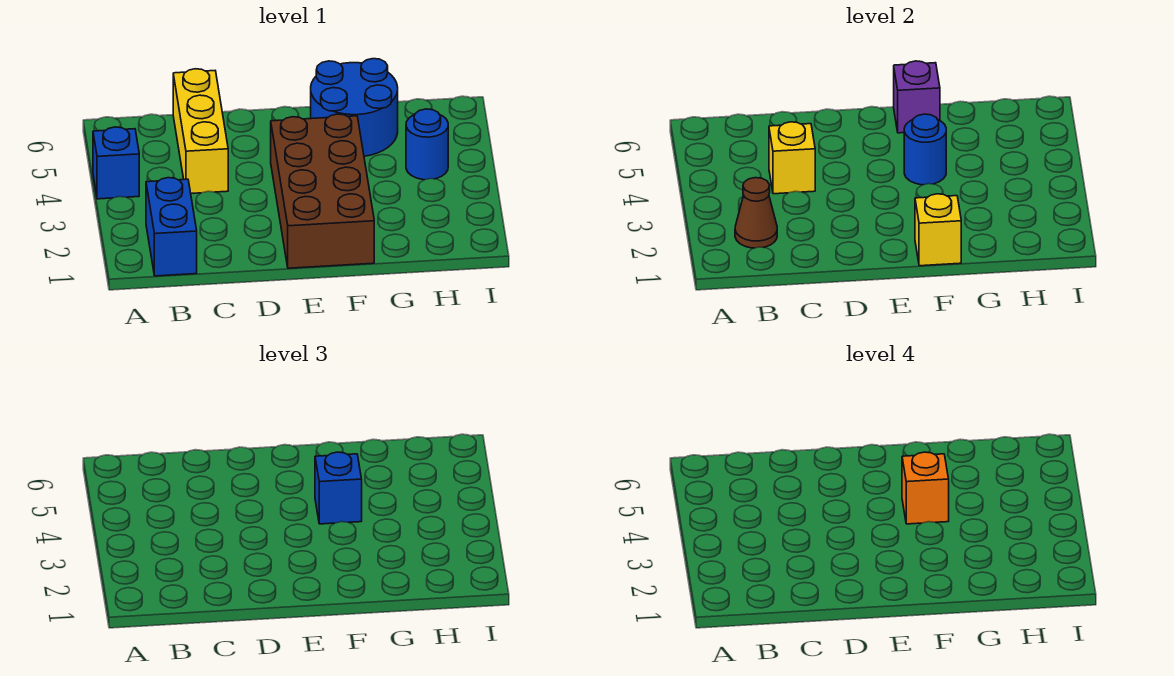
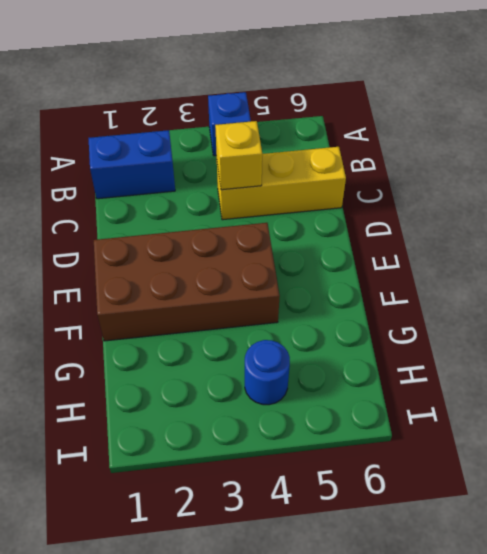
none -> blue round brick F5:G6 level 1
none -> brown cone B2 level 2
none -> yellow brick F1 level 2

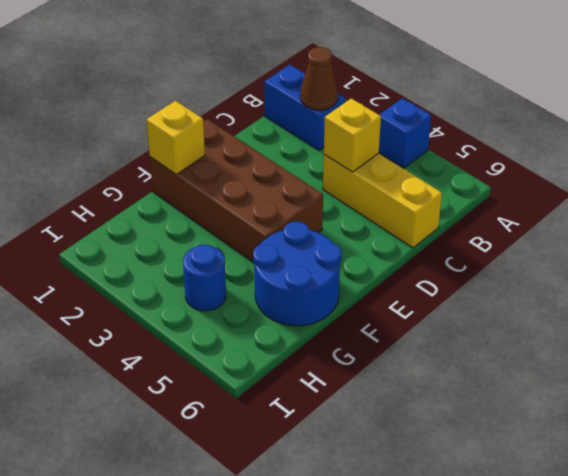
none -> blue round brick F4 level 2
none -> purple brick F6 level 2
none -> blue brick F4 level 3

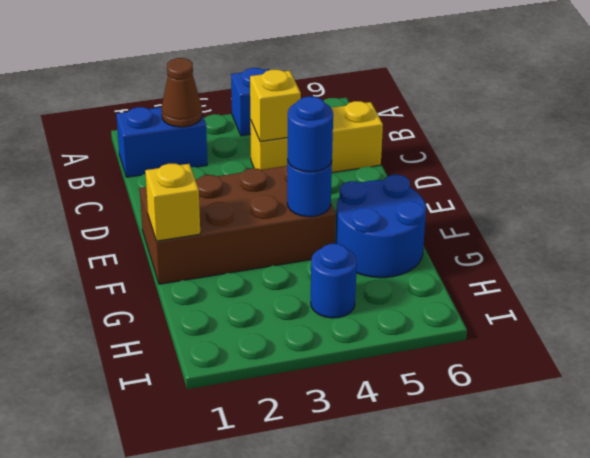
blue round brick F4 level 3 -> blue brick F4 level 3
none -> purple brick F6 level 2
none -> orange brick F4 level 4

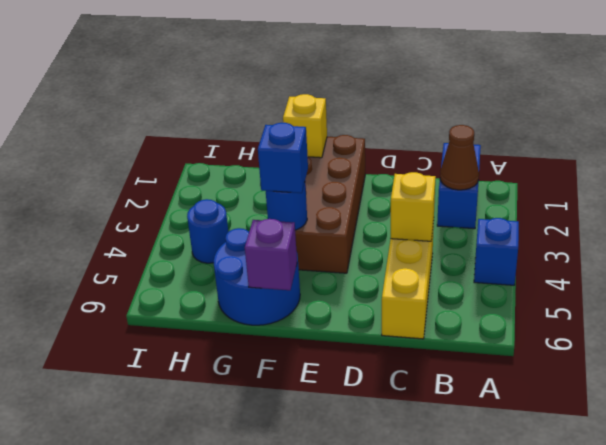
none -> orange brick F4 level 4

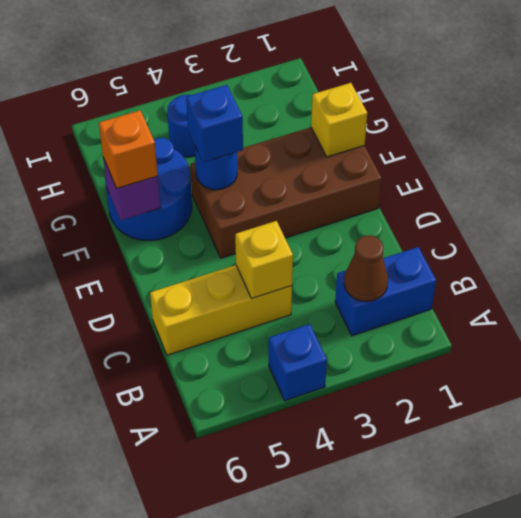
orange brick F6 level 3 -> orange brick F4 level 4

